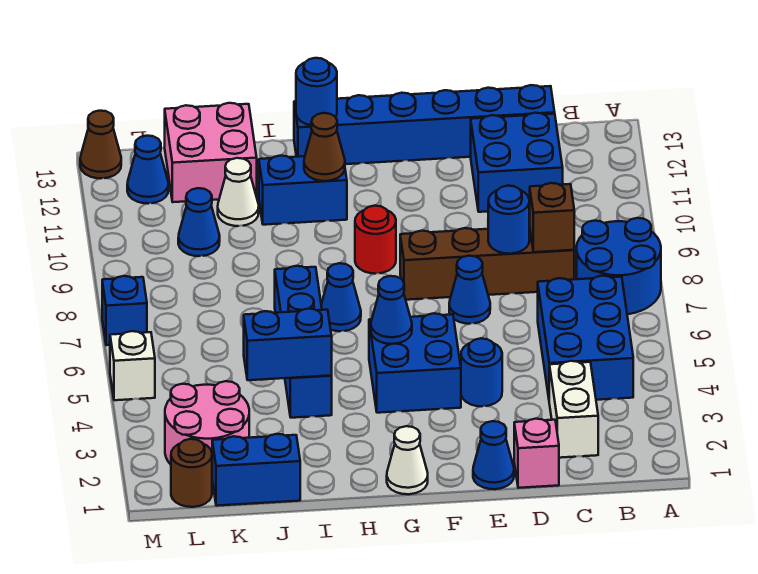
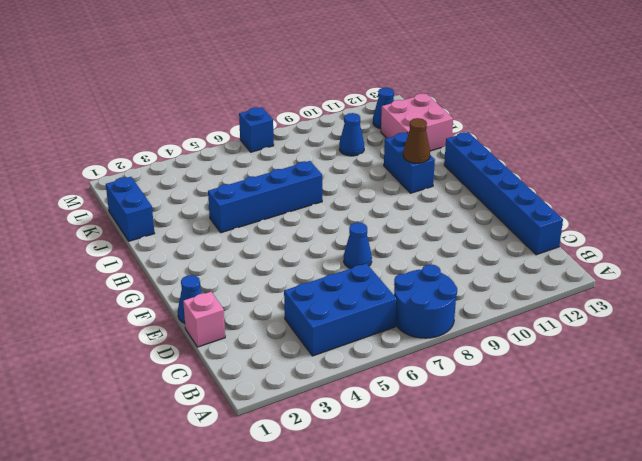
none -> white brick C2:C3 level 1
none -> brown brick C8:F8 level 1
none -> blue brick C11:D12 level 1
none -> blue round brick E4 level 1

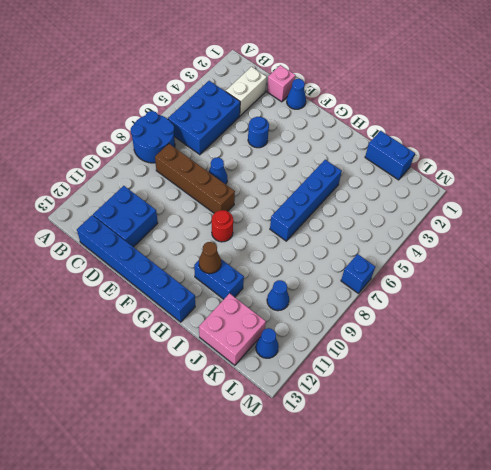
none -> blue brick F4:G5 level 1
none -> white cone G1 level 1
none -> blue cone H7 level 1
none -> white cone J11 level 1

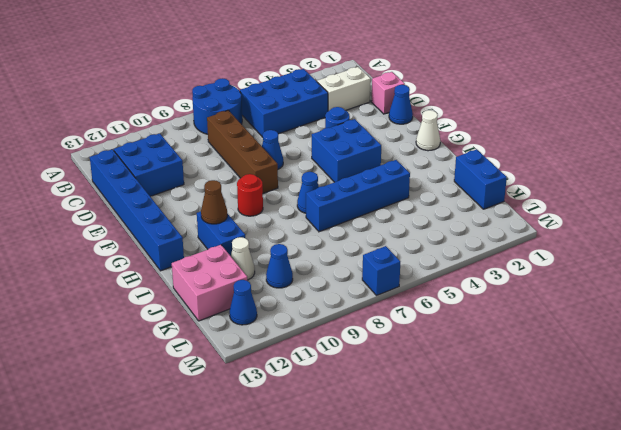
none -> pink round brick K2:L3 level 1
none -> brown round brick L1 level 1
none -> white brick M5 level 1
none -> brown cone M13 level 1

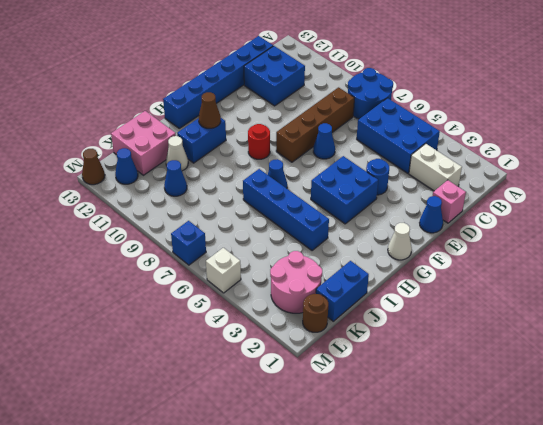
none -> brown brick C8 level 2
none -> blue round brick D8 level 2
none -> blue cone G5 level 2
none -> blue round brick H13 level 2

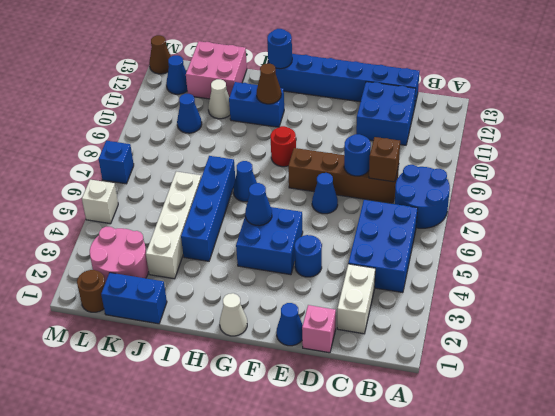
white brick J3:J6 level 1 -> none
none -> blue brick I4:J4 level 2

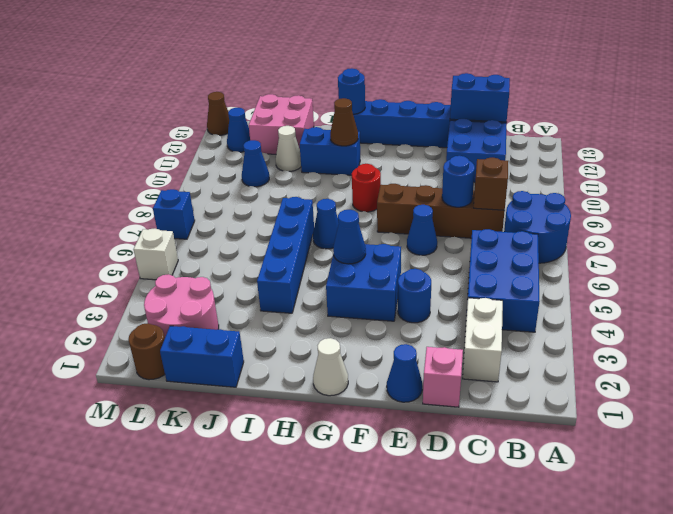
blue brick C13:D13 level 2 -> blue brick I4:J4 level 2

